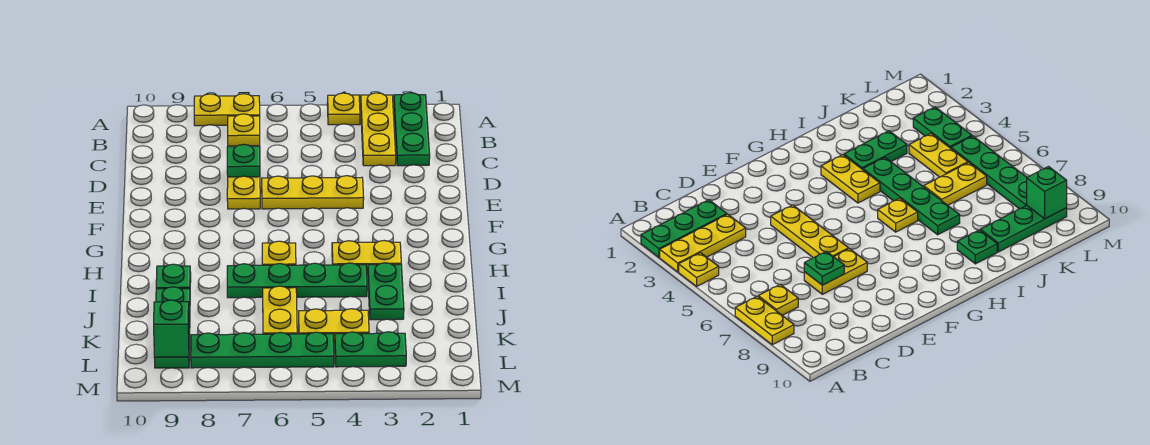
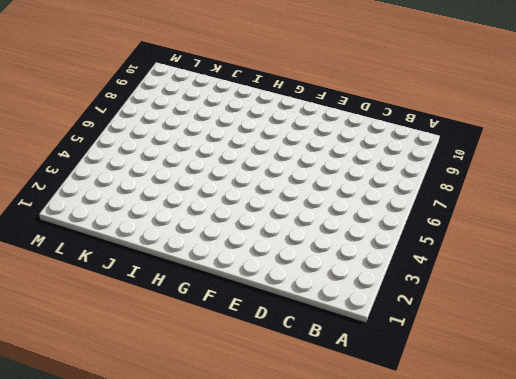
none -> green plate A2:C2 level 1
none -> yellow plate A3:C3 level 1
none -> yellow plate A4 level 1

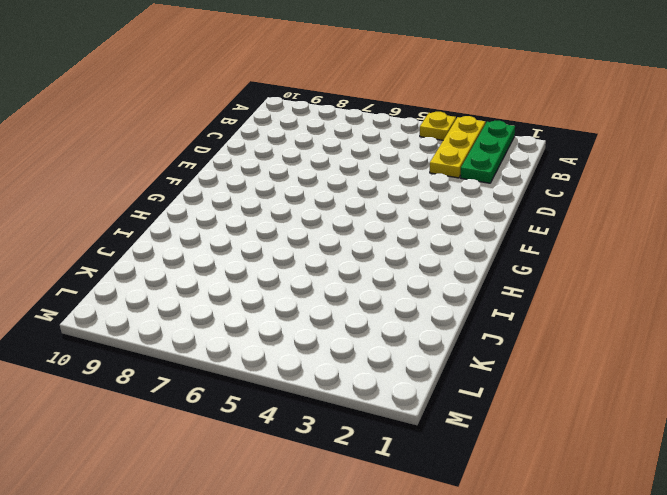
none -> yellow plate A7:A8 level 1
none -> yellow plate B7 level 1
none -> yellow plate D7:E7 level 1

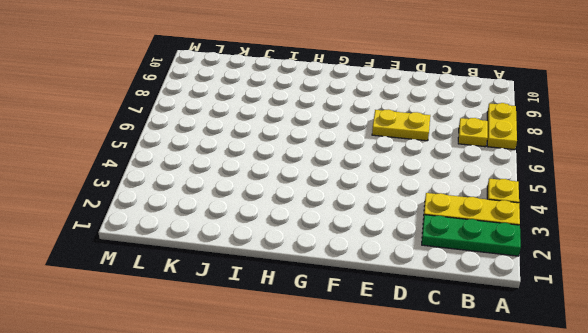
none -> yellow plate E4:E6 level 1
none -> yellow plate H3:H4 level 1
none -> yellow plate H6 level 1

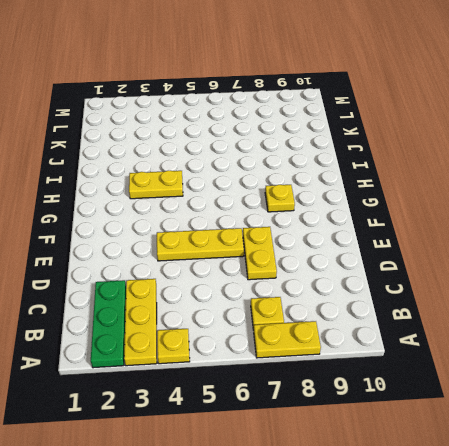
yellow plate G8 level 1 -> yellow plate H6 level 1
none -> green plate I3:J3 level 1
none -> green plate I4:I7 level 1
none -> green plate I9 level 1

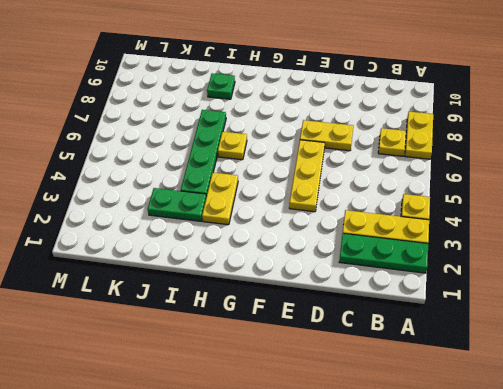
none -> yellow plate J6:K6 level 1
none -> green plate J9:L9 level 1
none -> yellow plate K4:K5 level 1

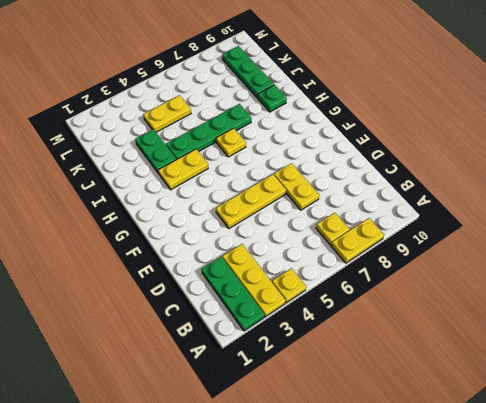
none -> yellow plate J6:K6 level 1
none -> green plate L3:L4 level 1
none -> green plate L5:L8 level 1

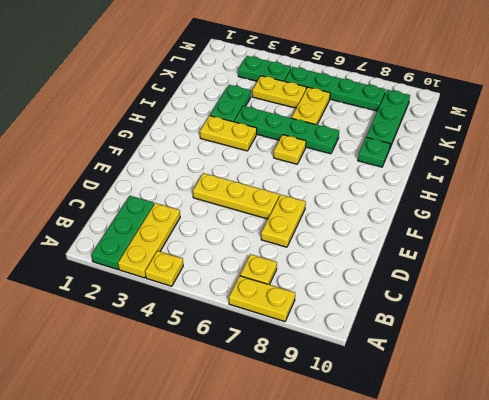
none -> green plate D7 level 2
none -> green brick L9 level 2

